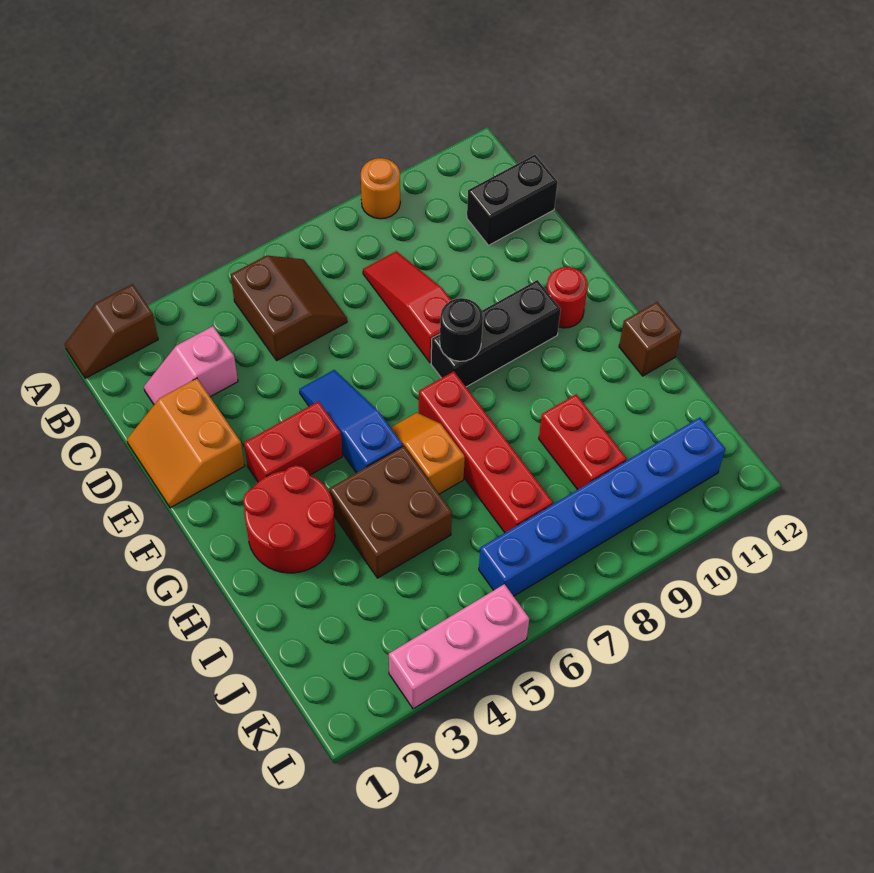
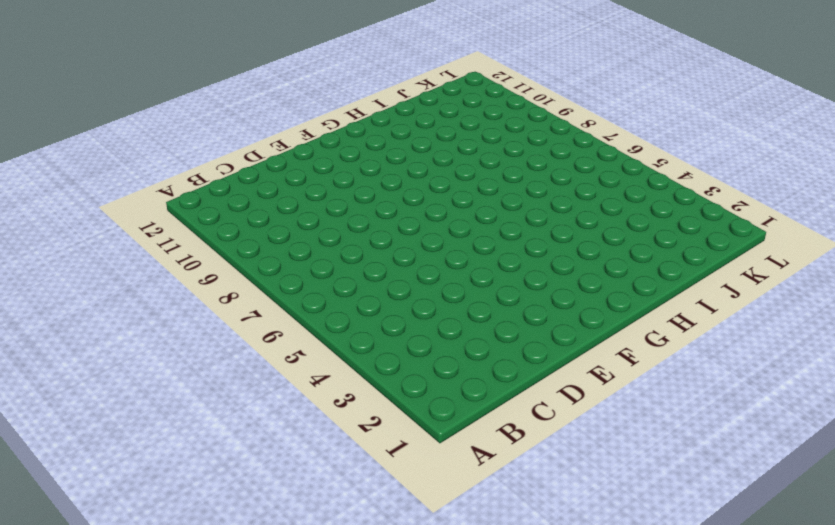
none -> brown slope A1:A2 level 1 top 2
none -> orange round brick A9 level 1
none -> brown slope B5:C6 level 1 top 5

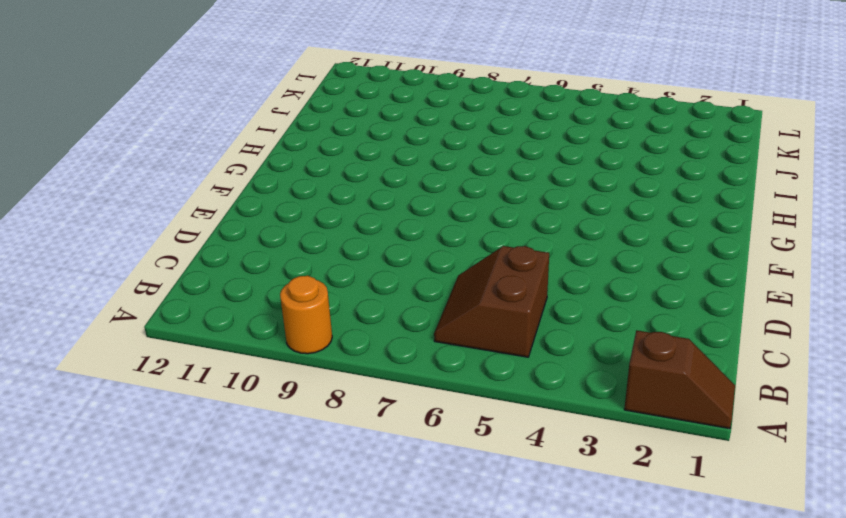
none -> pink slope C2:C3 level 1 top 3
none -> red slope C8:E8 level 1 top E
none -> black brick C11:C12 level 1

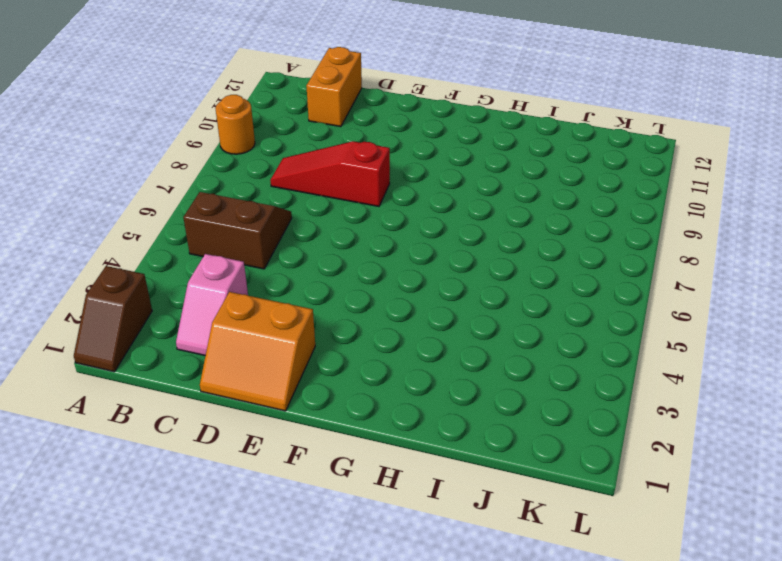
orange brick C11:C12 level 1 -> black brick C11:C12 level 1
none -> blue slope E5:G5 level 1 top G
none -> red brick F3:F4 level 1
none -> black brick F8:F10 level 1

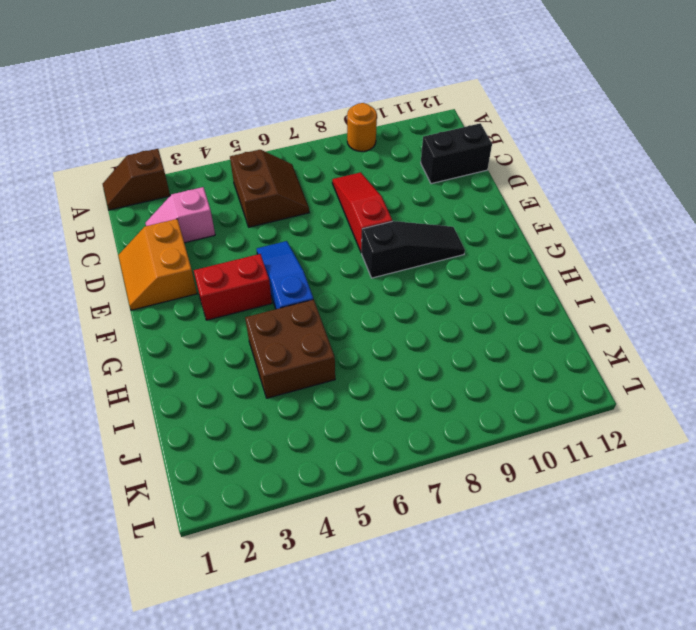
black slope F8:F10 level 1 top 8 -> black brick F8:F10 level 1
none -> red round brick F11 level 1
none -> red round brick G2:H3 level 1
none -> orange slope G6:H6 level 1 top H

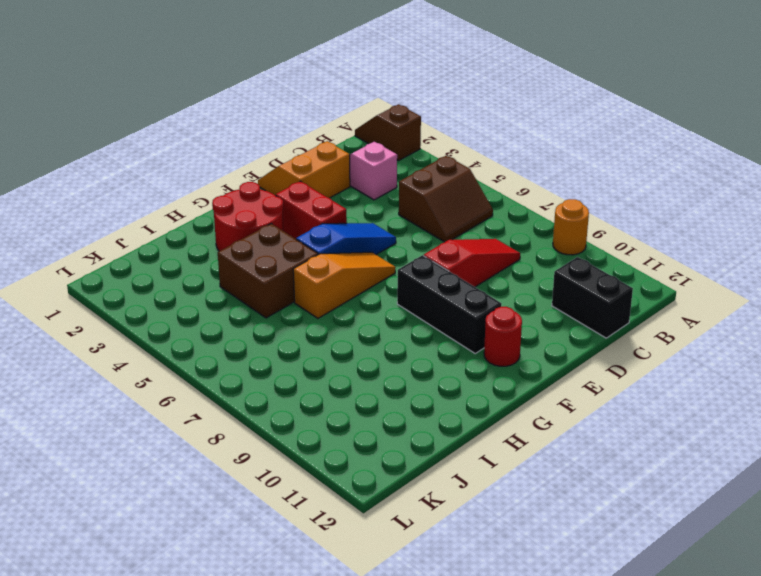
orange slope F6:H6 level 1 top H -> orange slope G6:H6 level 1 top H
none -> red brick G7:J7 level 1
none -> brown brick H12 level 1
none -> red brick I9:J9 level 1

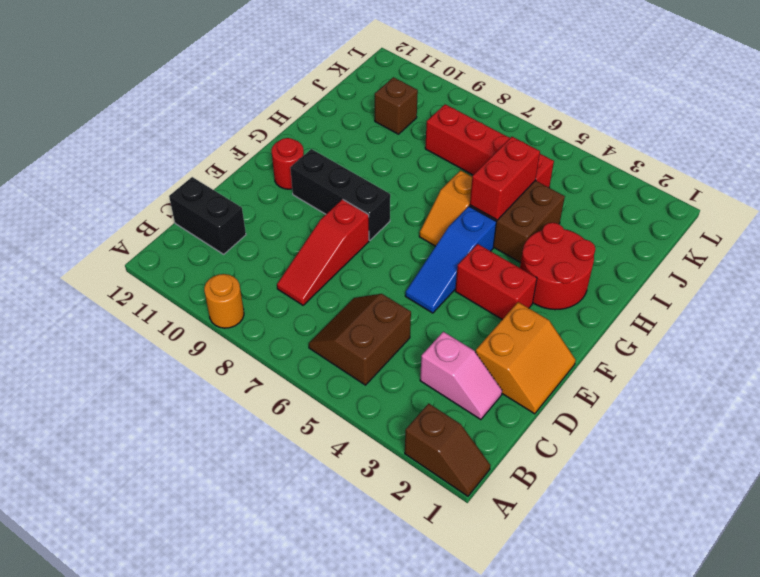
red brick H5:I5 level 2 -> red brick I9:J9 level 1
red brick J5:J8 level 1 -> red brick G7:J7 level 1
brown brick J10 level 1 -> brown brick H12 level 1
none -> blue brick K6:K11 level 1
none -> pink brick L3:L5 level 1
none -> black round brick F8 level 2

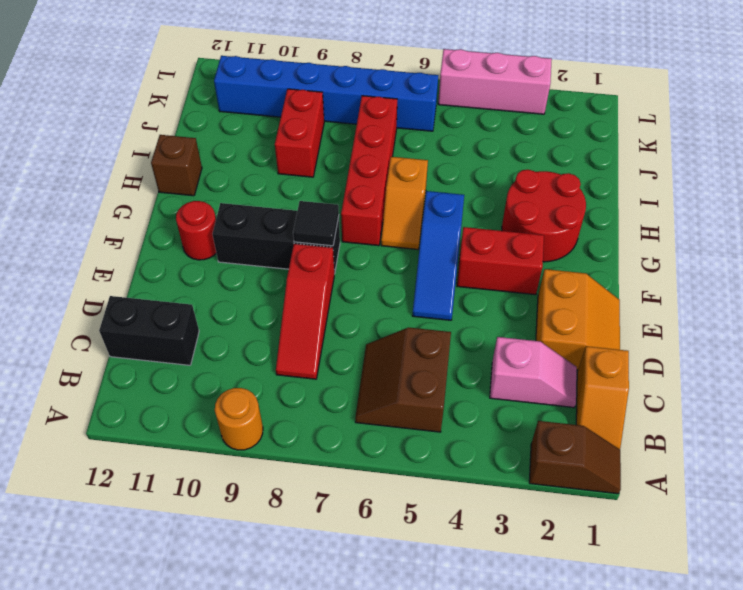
orange slope B1:C1 level 1 top C -> none
black tile F8 level 2 -> black round brick F8 level 2
none -> brown brick H4:I5 level 1

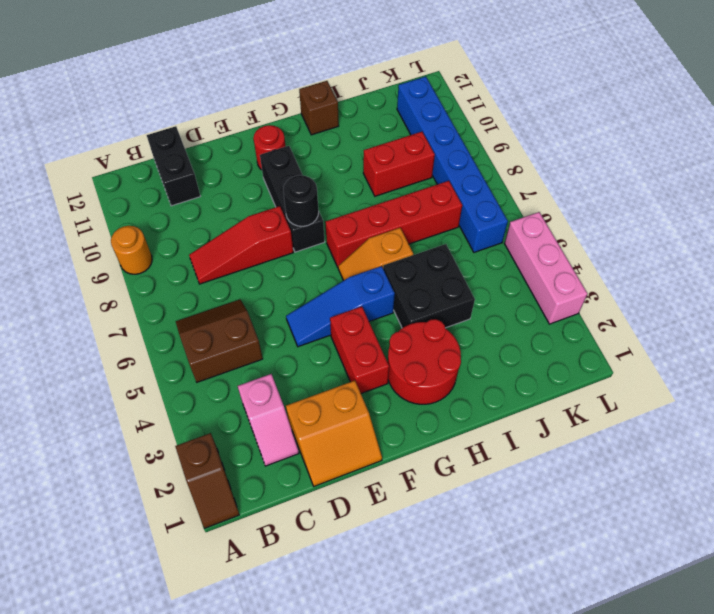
black brick H4:I5 level 1 -> brown brick H4:I5 level 1

